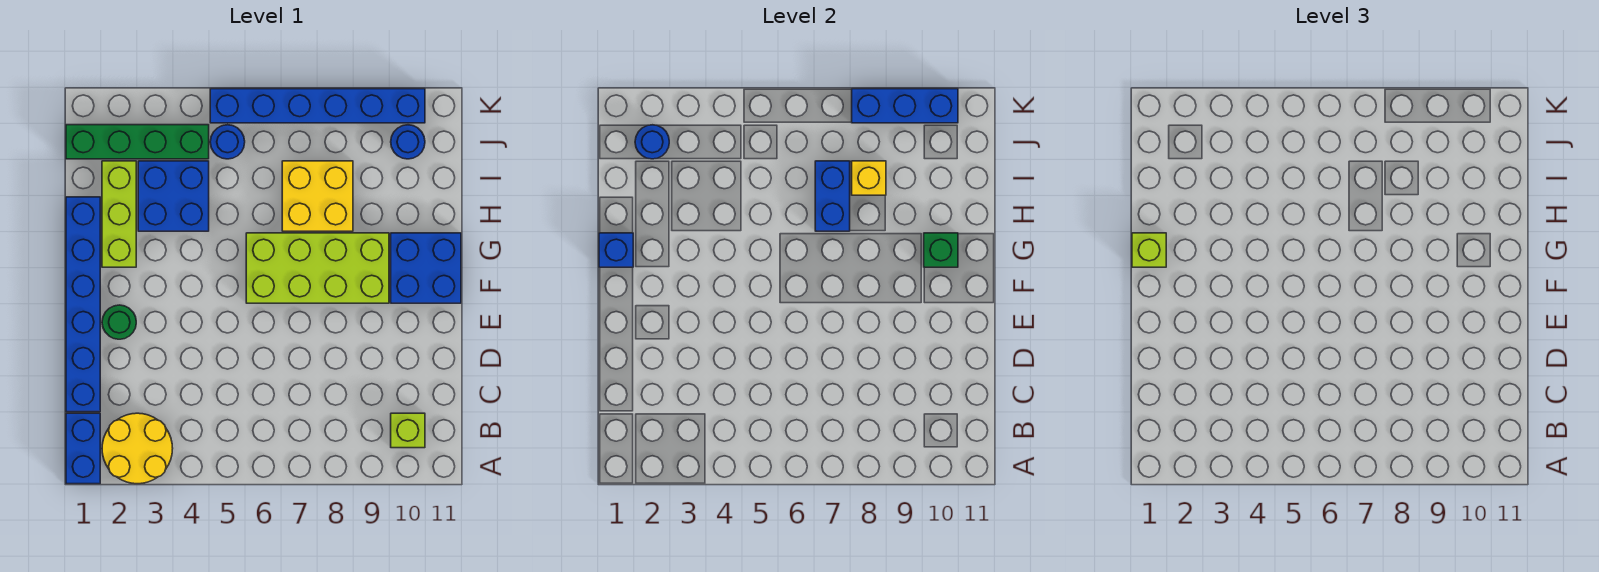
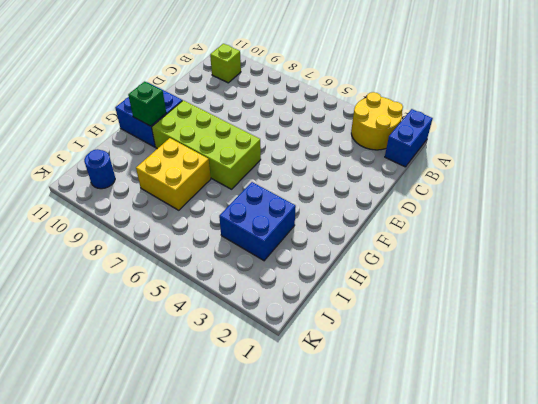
none -> blue brick C1:H1 level 1
none -> green round brick E2 level 1
none -> lime brick G2:I2 level 1

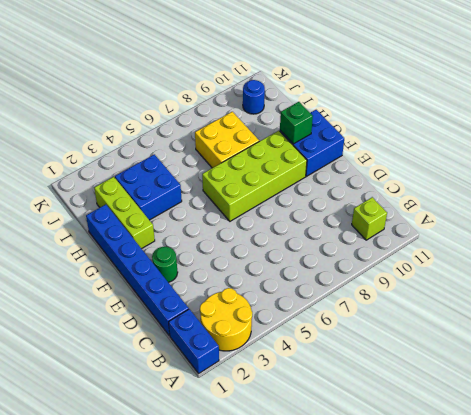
none -> green brick J1:J4 level 1
none -> blue round brick J5 level 1
none -> blue brick K5:K10 level 1

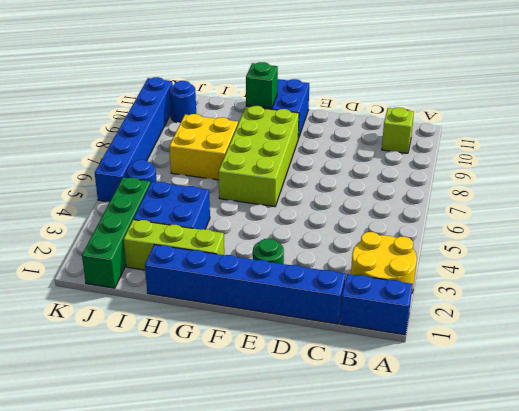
none -> blue brick G1 level 2
none -> blue brick H7:I7 level 2
none -> yellow brick I8 level 2

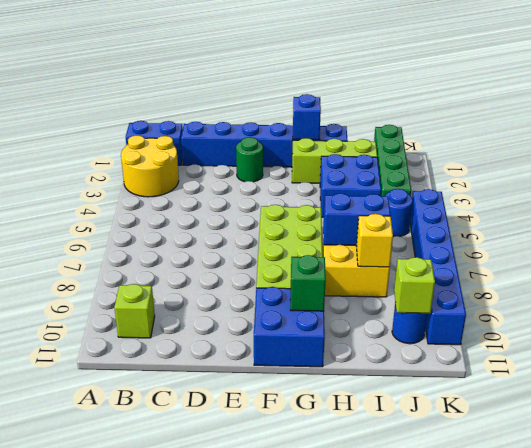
lime brick J10 level 2 -> lime brick G1 level 3
none -> blue round brick J2 level 2
none -> blue brick K8:K10 level 2

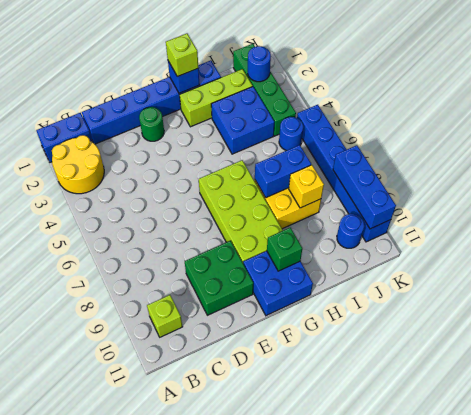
green brick D9:E10 level 1 -> none

